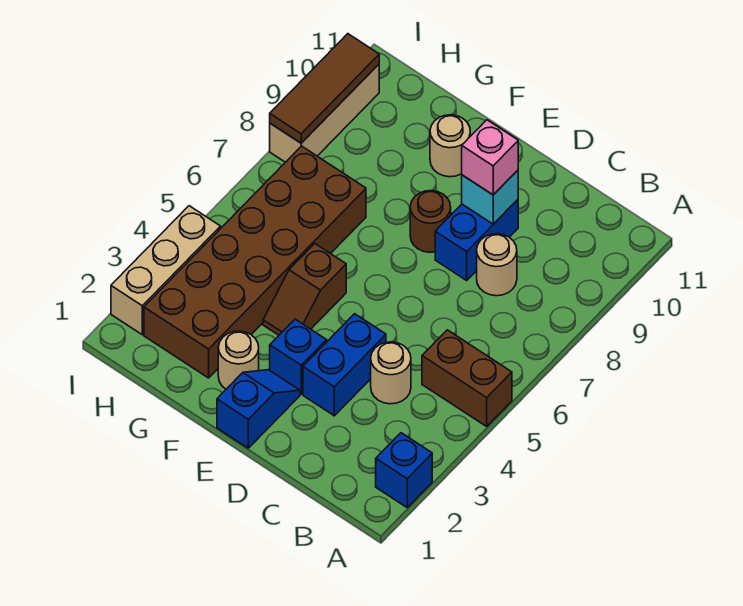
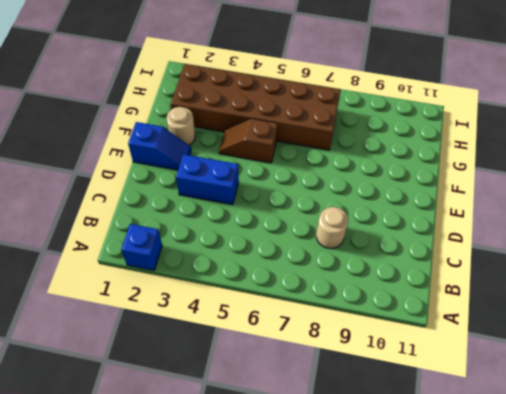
none -> brown brick A5:B5 level 1
none -> tan round brick C4 level 1
none -> blue brick D8:D9 level 1

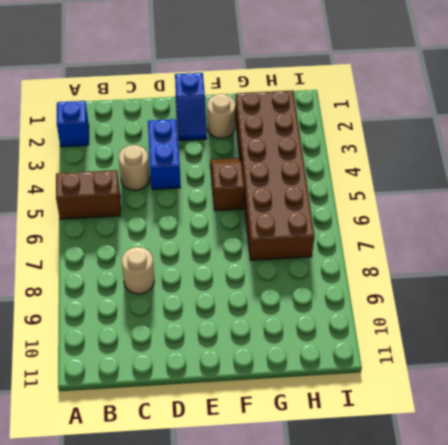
none -> blue brick D8:D9 level 1
none -> blue brick E3 level 1
none -> brown round brick E8 level 1

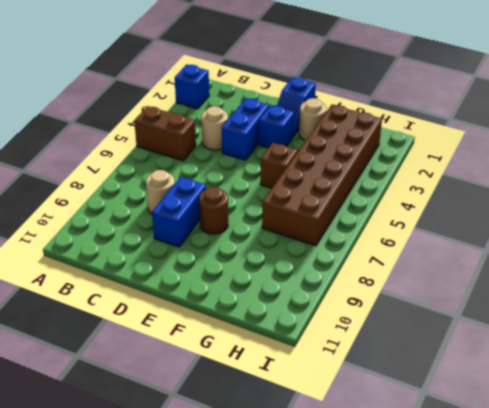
none -> tan round brick F10 level 1
none -> tan brick I2:I4 level 1
none -> tan brick I8:I10 level 1

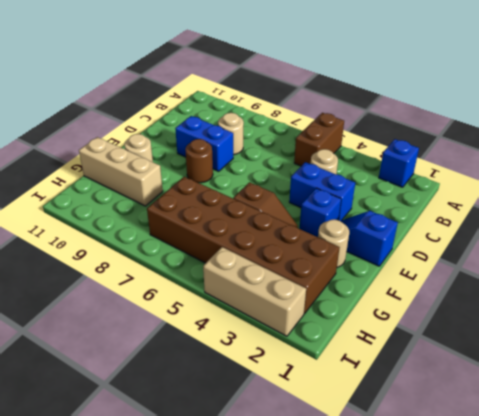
tan brick G9:G11 level 1 -> tan brick I8:I10 level 1
none -> cyan brick D9 level 2
none -> brown tile I8:I10 level 2
none -> pink brick D9 level 3

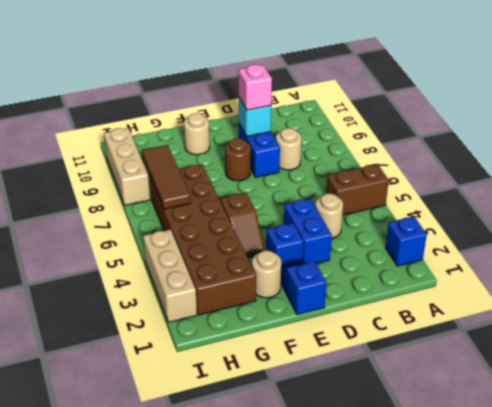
brown tile H6:H8 level 2 -> brown tile I8:I10 level 2

